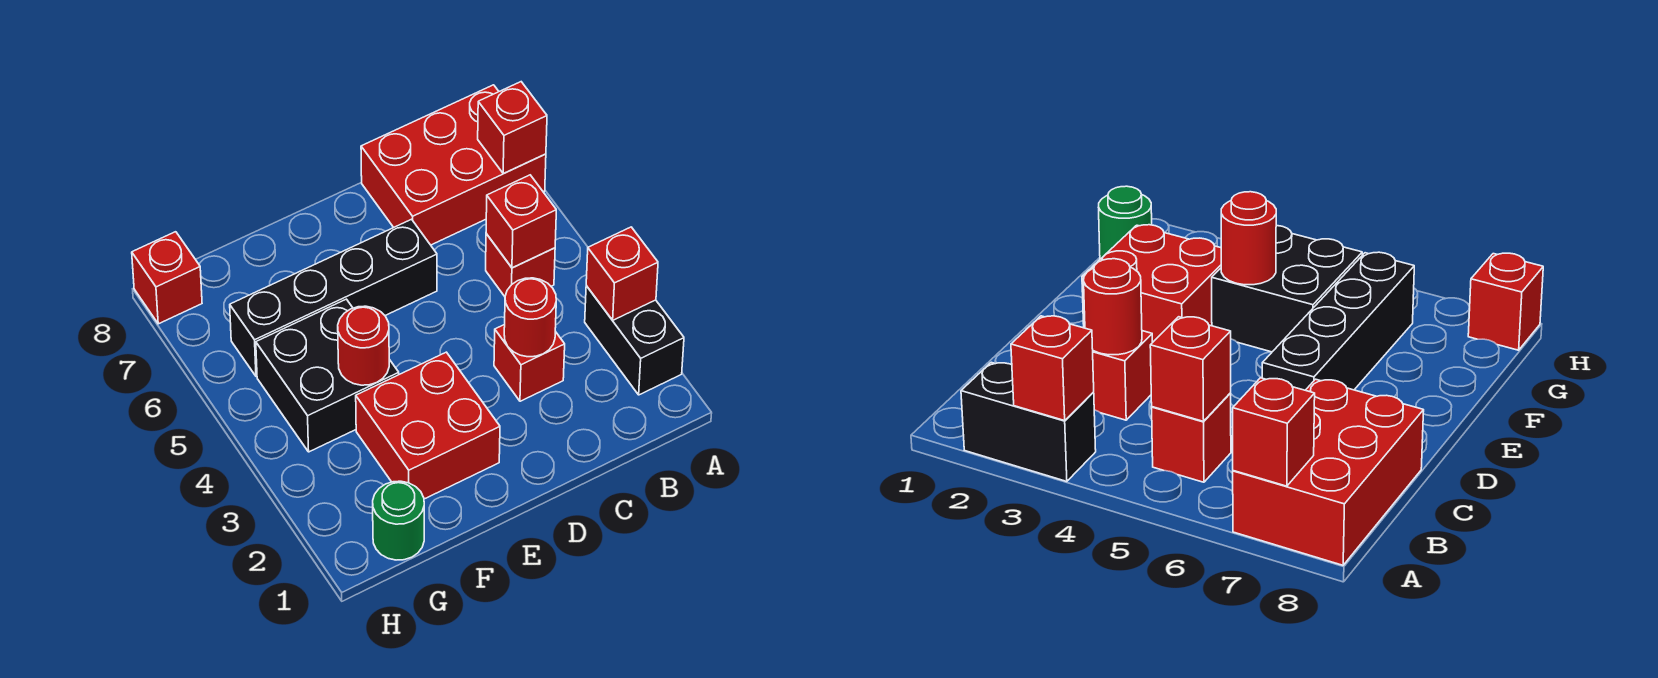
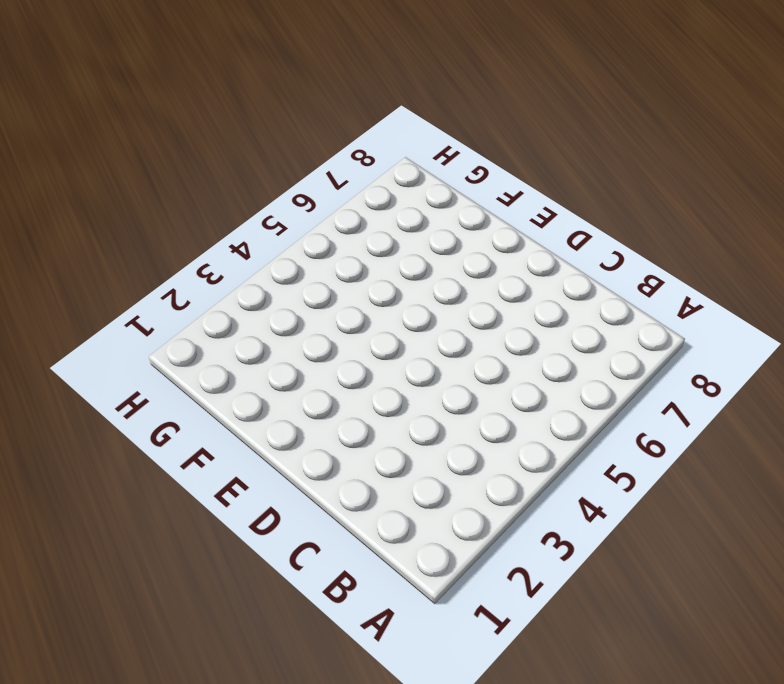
none -> black brick A2:A3 level 1
none -> red brick A7:C8 level 1
none -> red brick B5 level 1

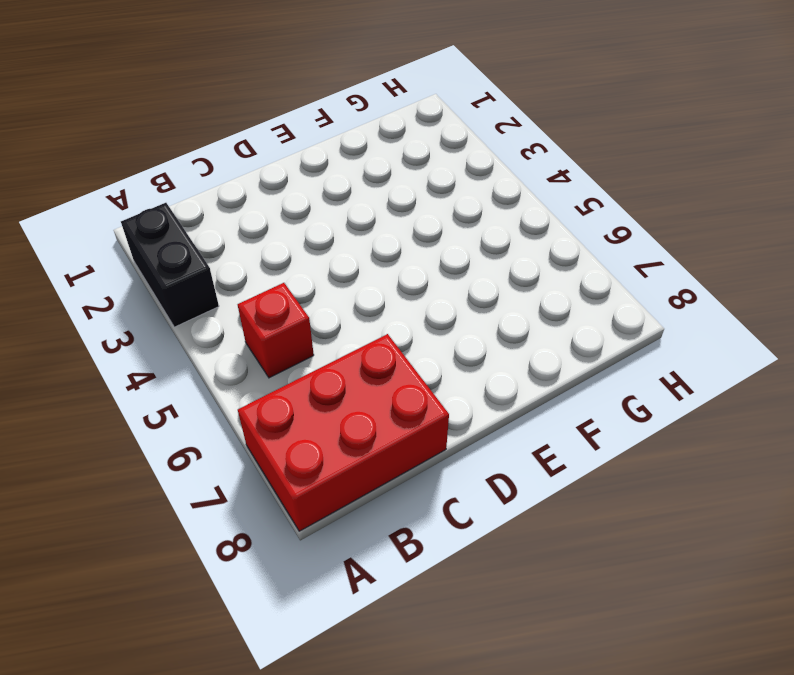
none -> red brick C3 level 1
none -> black brick D6:G6 level 1
none -> red brick E2:F3 level 1

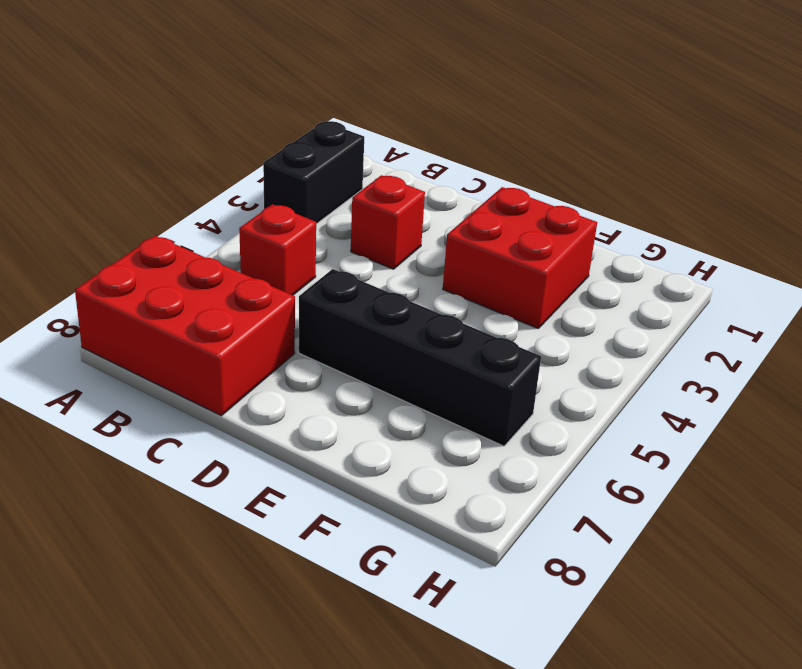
none -> black brick F4:G5 level 1
none -> green round brick G1 level 1
none -> red brick H8 level 1

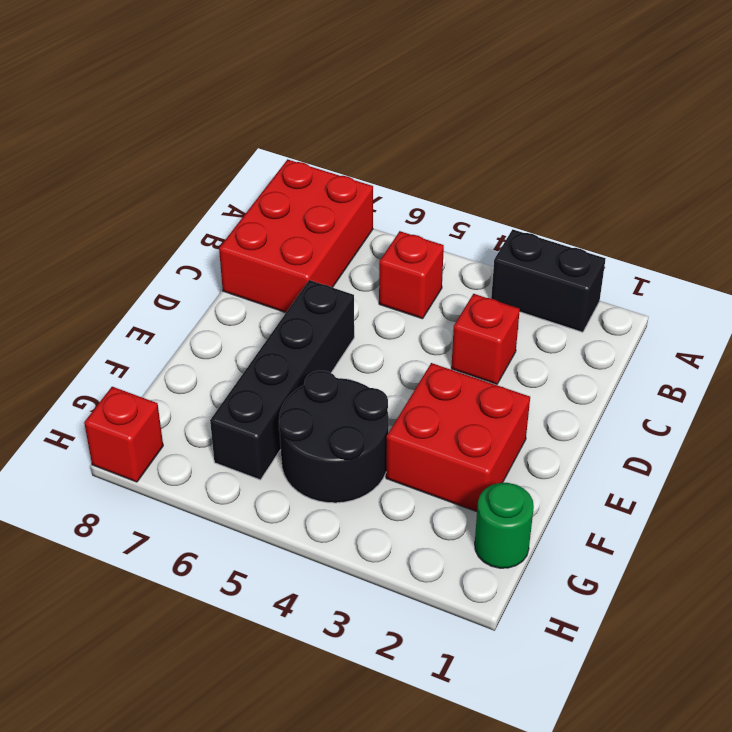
black round brick F4:G5 level 1 -> black brick F4:G5 level 1
none -> red brick A3 level 2
none -> red brick A7 level 2
none -> red brick B5 level 2

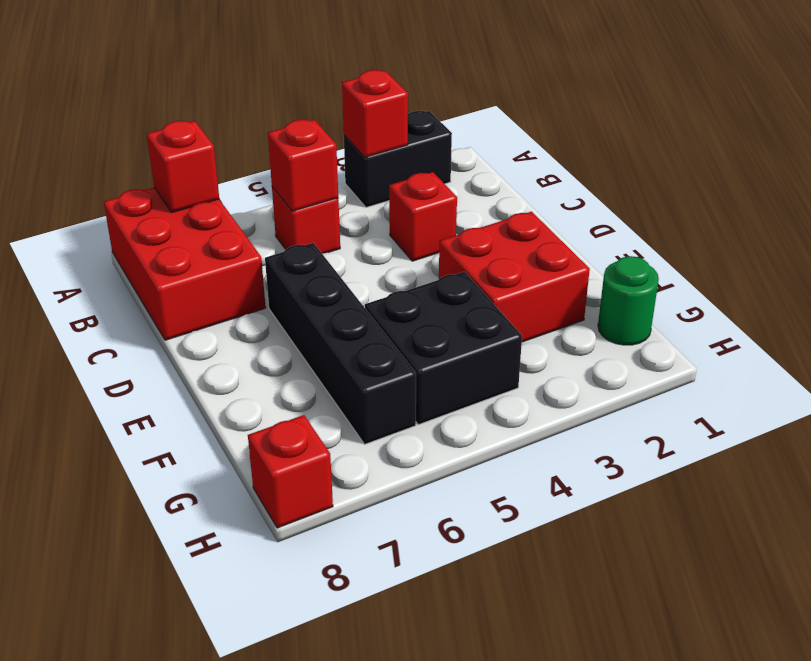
none -> red round brick C3 level 2
none -> red round brick F4 level 2

